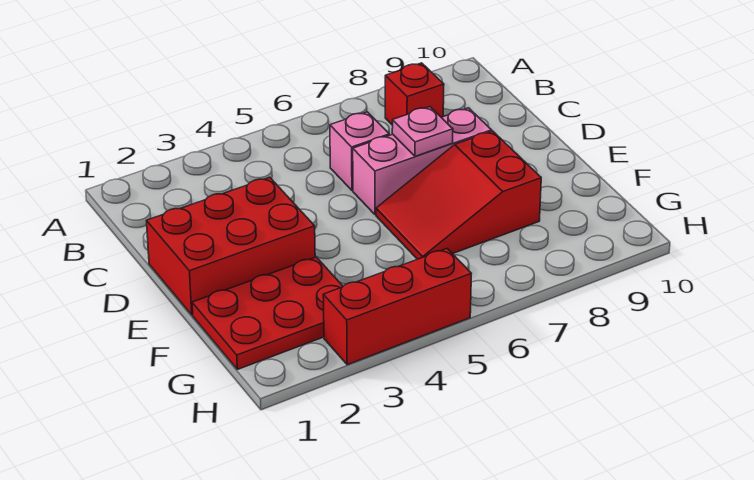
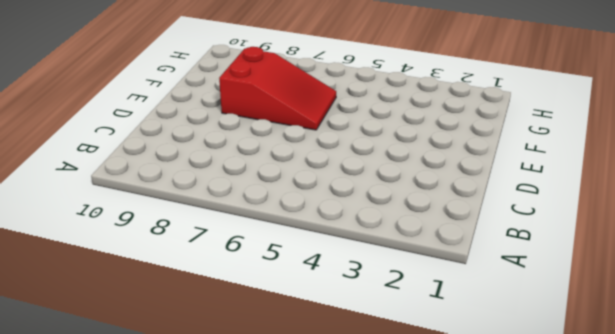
none -> red brick B8 level 1
none -> pink brick C6 level 1

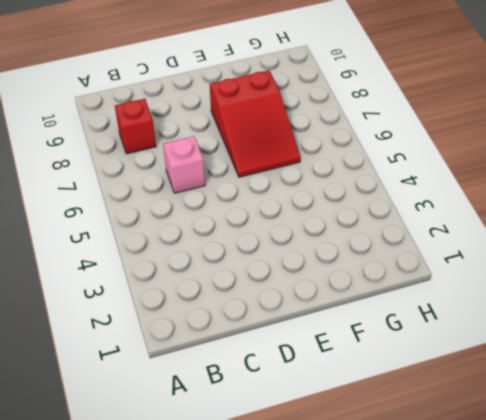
none -> red brick D1:E3 level 1
none -> pink brick D6:D8 level 1

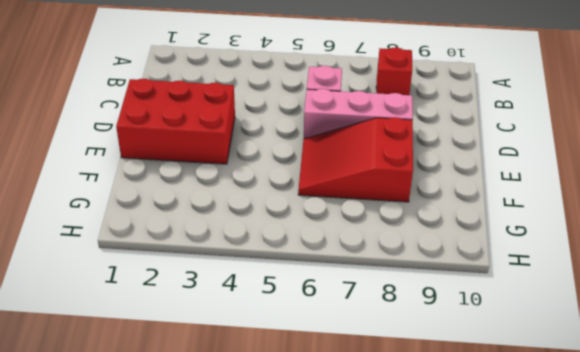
none -> red plate F1:G3 level 1
none -> red brick H3:H5 level 1

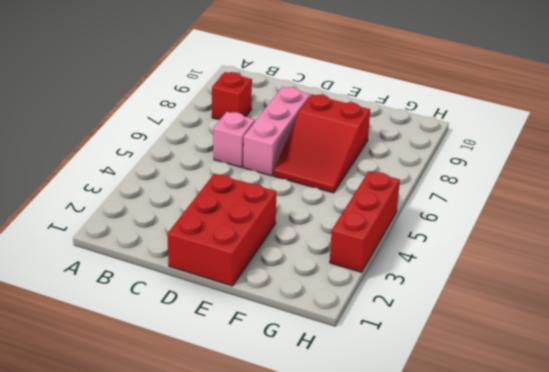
none -> red plate F1:G3 level 1
none -> pink plate D7 level 2

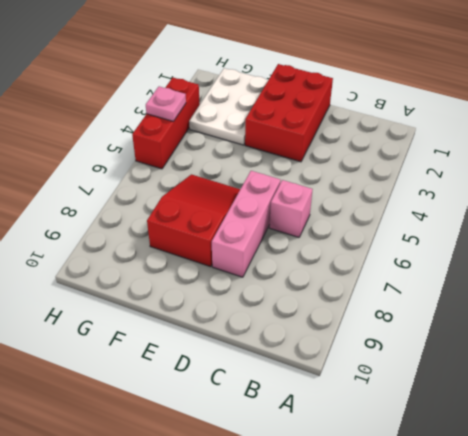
white plate F1:G3 level 1 -> red plate F1:G3 level 1
pink plate H4 level 2 -> pink plate D7 level 2
none -> red brick B8 level 1

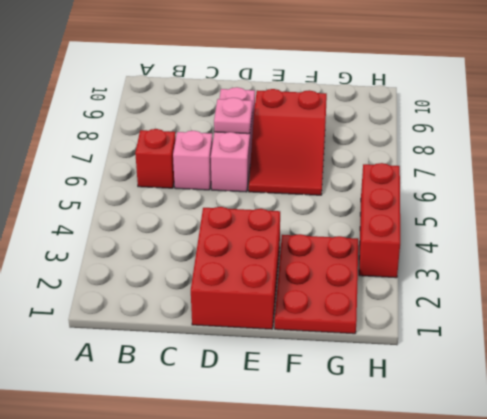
red brick B6 level 1 -> red brick B8 level 1

